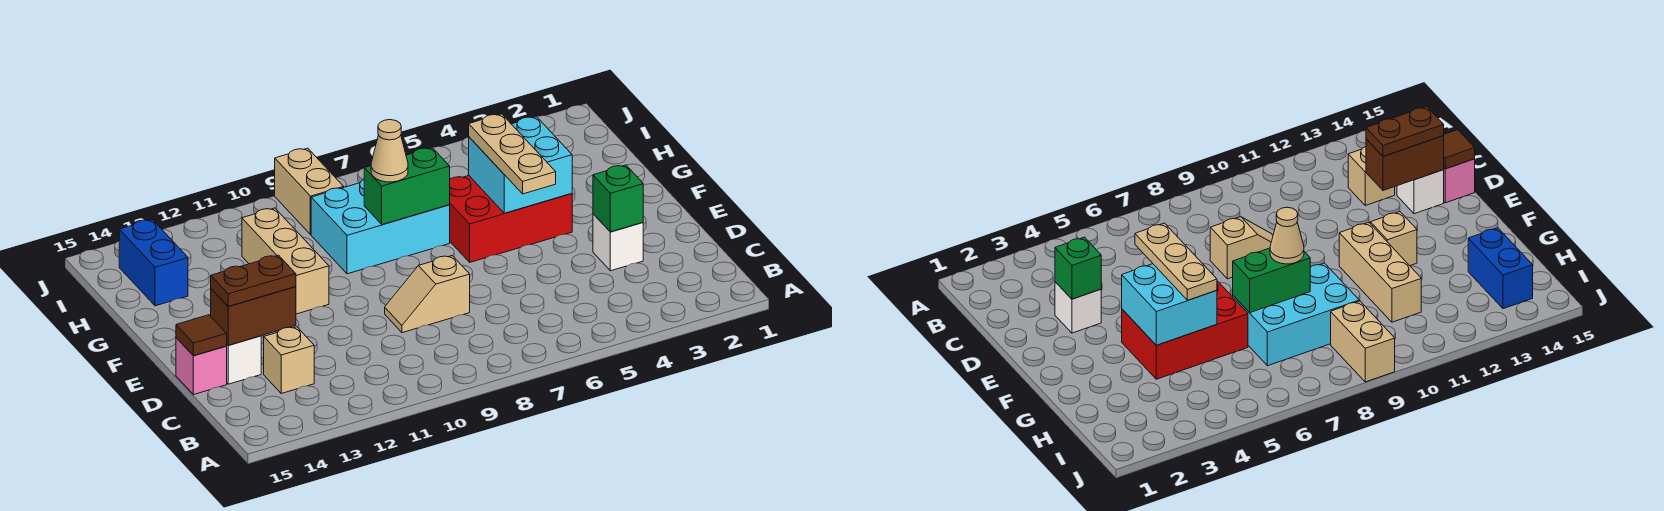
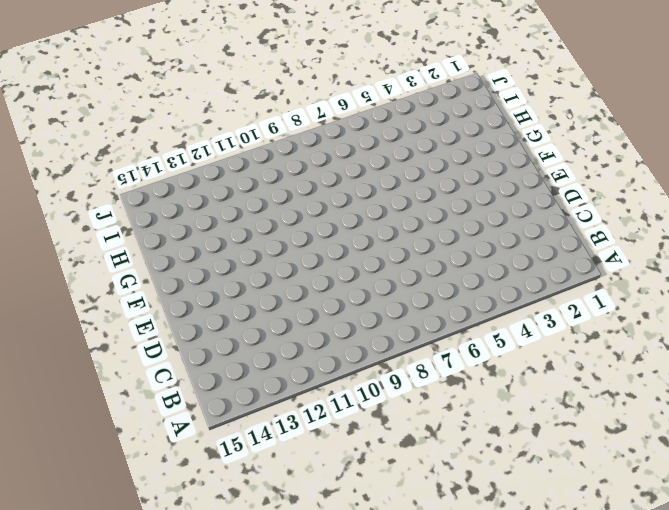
none -> tan brick C13 level 1
none -> white brick D3 level 1
none -> tan slope D8:D9 level 1 top 8

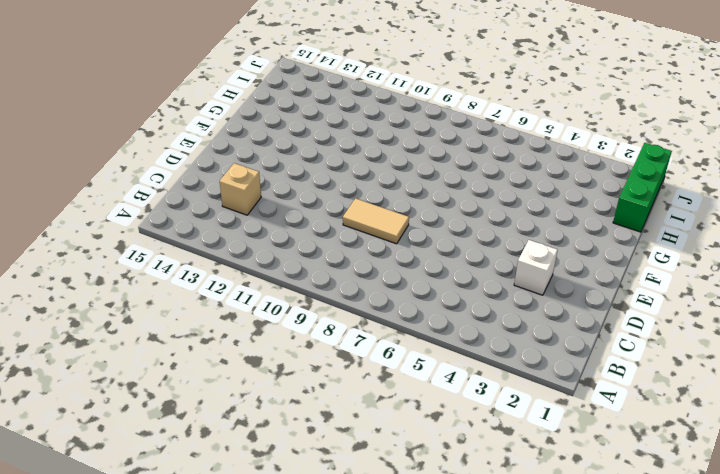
tan tile D8:D9 level 1 -> tan slope D8:D9 level 1 top 8
green brick H1:J1 level 1 -> none
none -> white brick D14 level 1
none -> pink brick D15 level 1
none -> red brick F4:G6 level 1

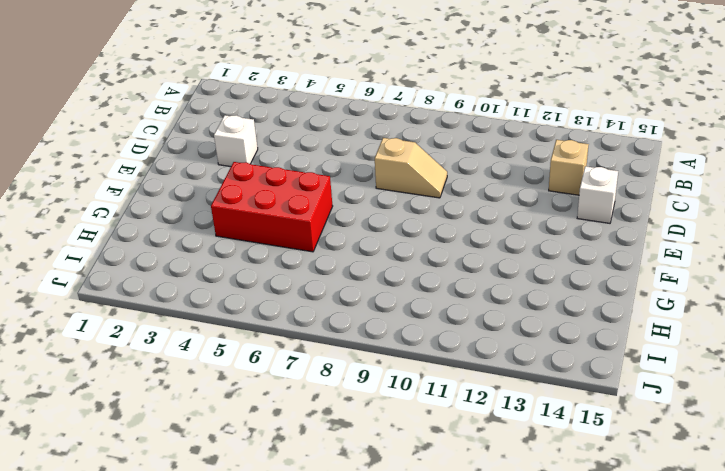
none -> pink brick D15 level 1
none -> tan brick F11:H11 level 1
none -> tan brick F12 level 1

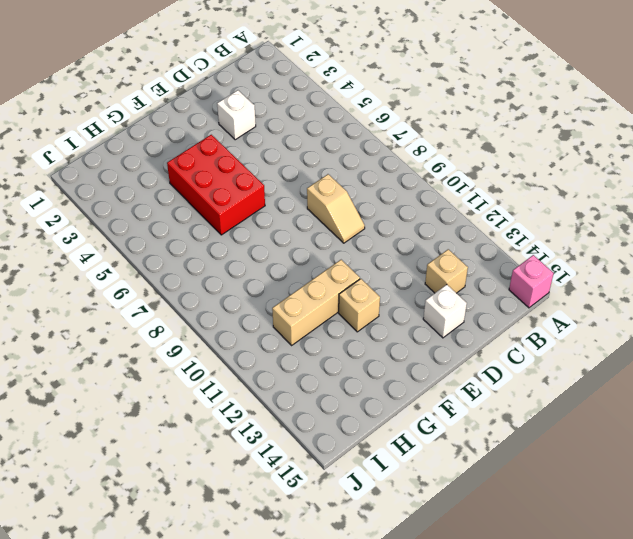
pink brick A15 level 1 -> pink brick D15 level 1
none -> cyan brick G7:H9 level 1
none -> blue brick H14:I14 level 1
none -> tan brick I9:J9 level 1

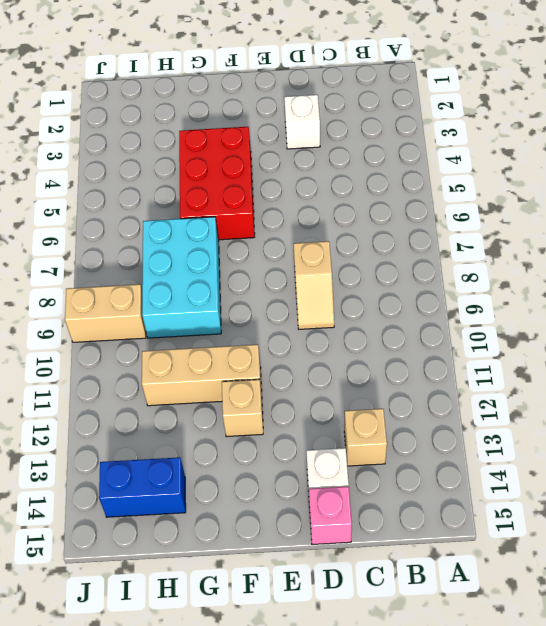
none -> green brick D3 level 2
none -> brown brick D13:D14 level 2
none -> brown tile D15 level 2

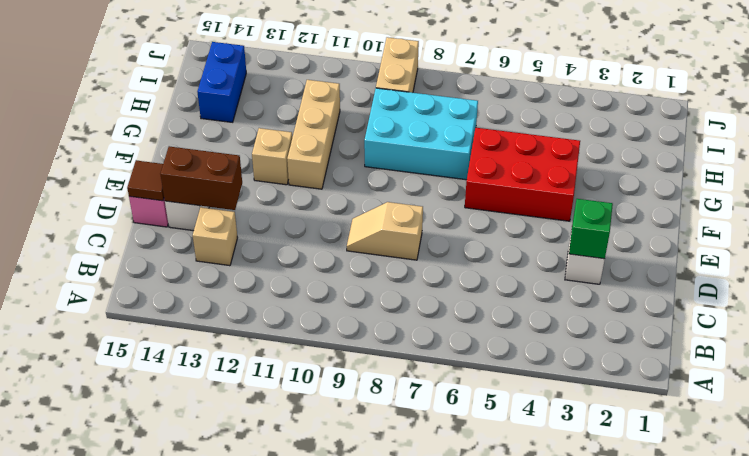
none -> cyan brick F4:G5 level 2
none -> green brick G7:G8 level 2
none -> brown plate D13:D14 level 3

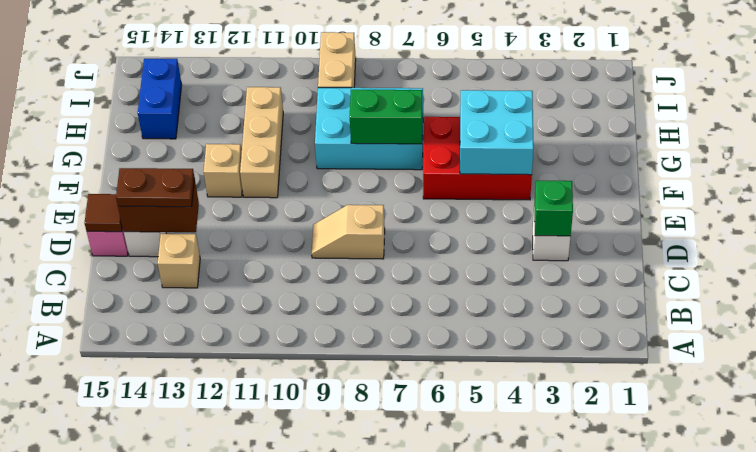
none -> tan plate E5:G5 level 3
none -> tan cone G8 level 3

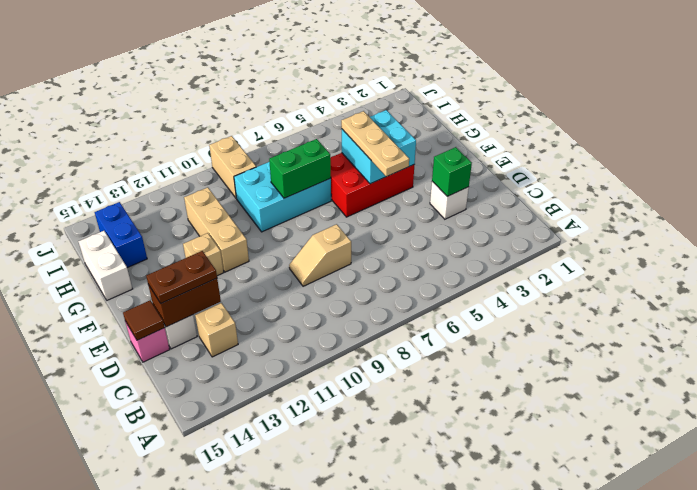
white brick G15:H15 level 1 -> none
none -> tan cone G8 level 3

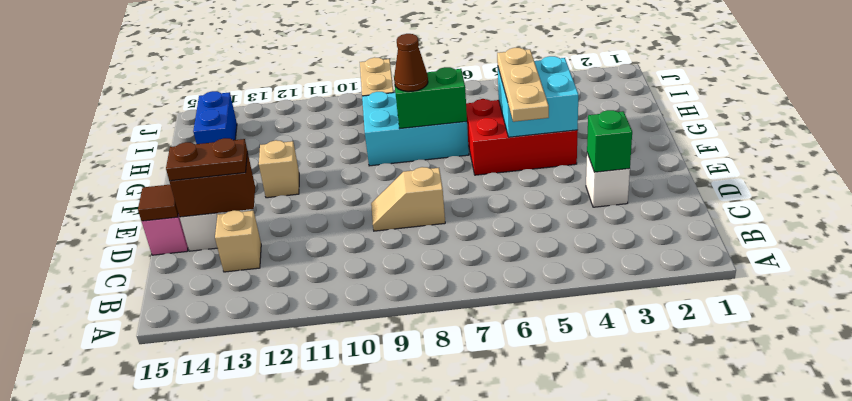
brown cone G8 level 3 -> tan cone G8 level 3
none -> tan brick F11:H11 level 1

